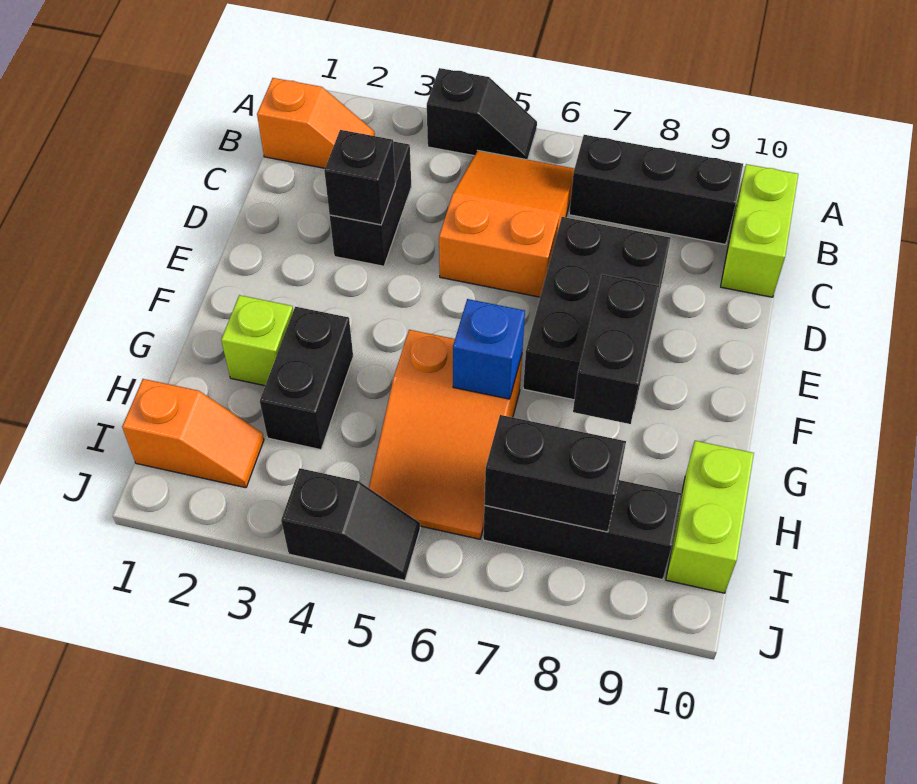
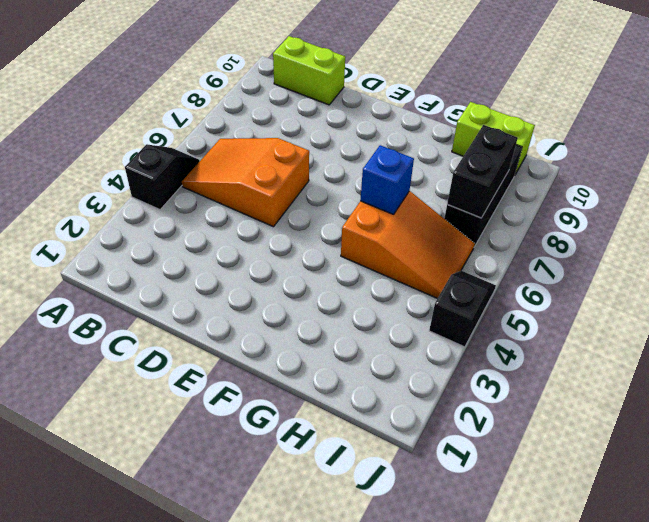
none -> orange slope B1:B2 level 1 top 1
none -> black brick B7:B9 level 1
none -> black brick C3:D3 level 1

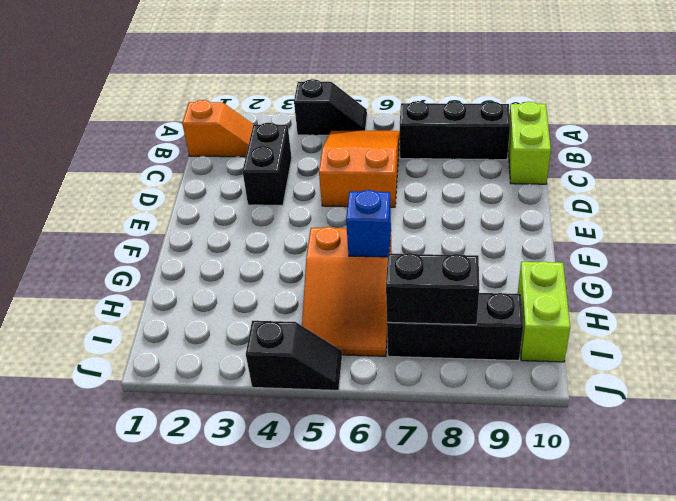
none -> black brick D7:F8 level 1
none -> lime brick G2 level 1
none -> black brick G3:H3 level 1

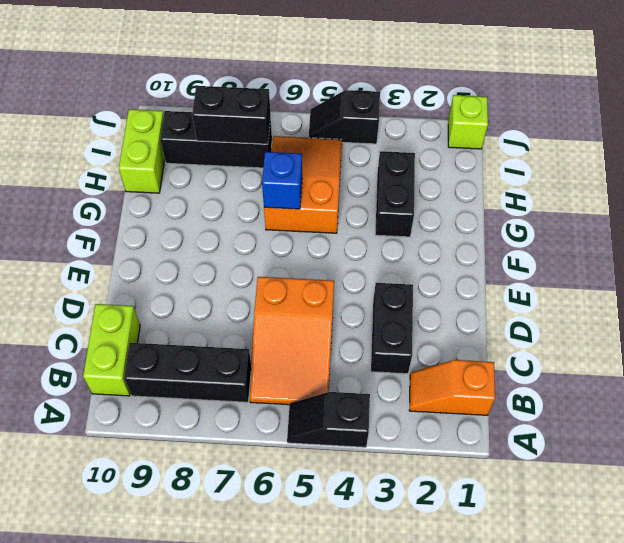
lime brick J1 level 1 -> lime brick G2 level 1
none -> black brick D7:F8 level 1
none -> orange slope I1:I2 level 1 top 1
none -> black brick D3 level 2

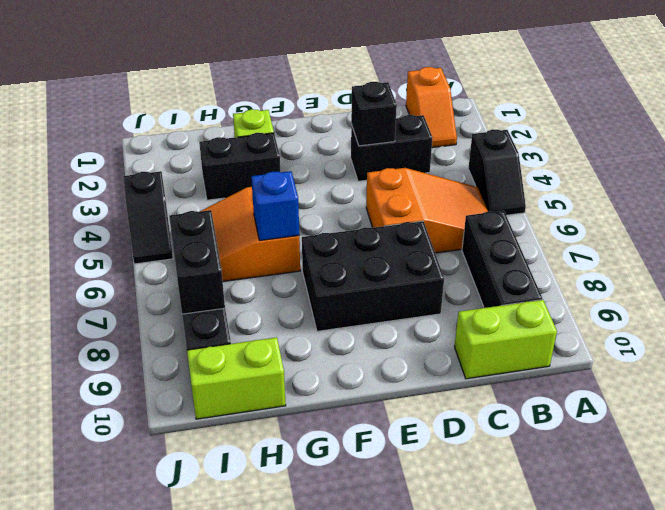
none -> orange slope I1:I2 level 1 top 1
none -> black brick F8:G8 level 2

